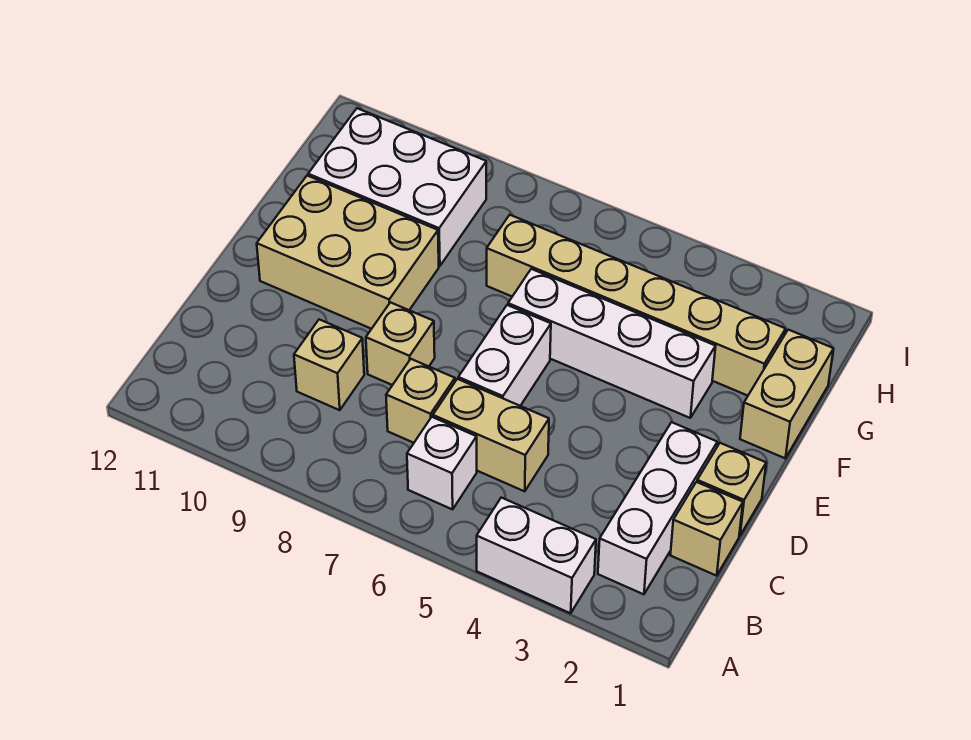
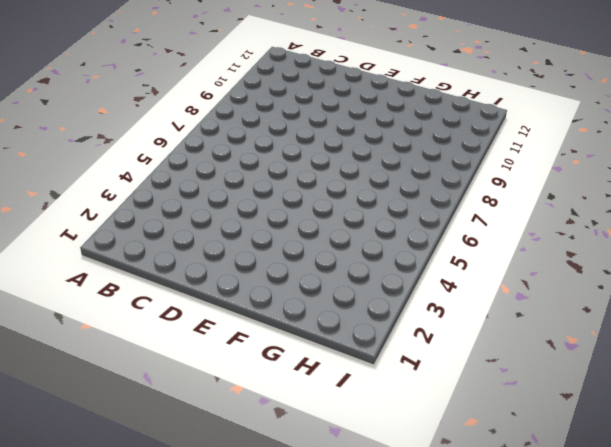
none -> white brick A3:A4 level 1
none -> white brick B2:D2 level 1
none -> white brick B6 level 1

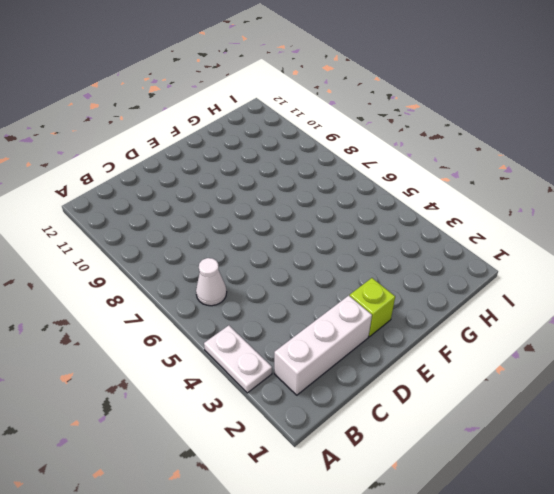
white plate A3:A4 level 1 -> white brick A3:A4 level 1
white cone B6 level 1 -> white brick B6 level 1
lime brick E2 level 1 -> none
none -> tan brick C1 level 1
none -> tan brick C5:C6 level 1
none -> tan brick C7 level 1

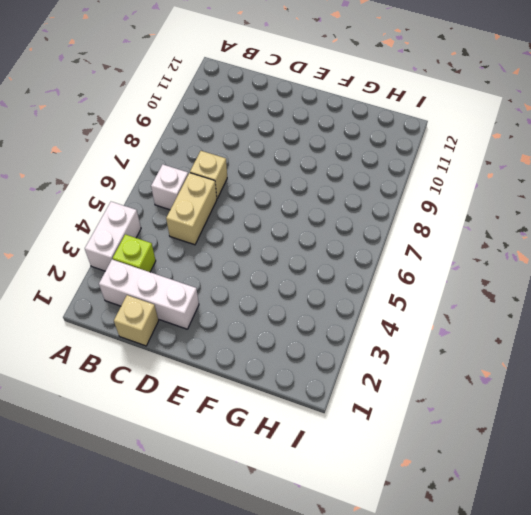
lime brick B3 level 1 -> none
none -> tan brick C9 level 1
none -> tan brick D1 level 1
none -> white brick D6:E6 level 1

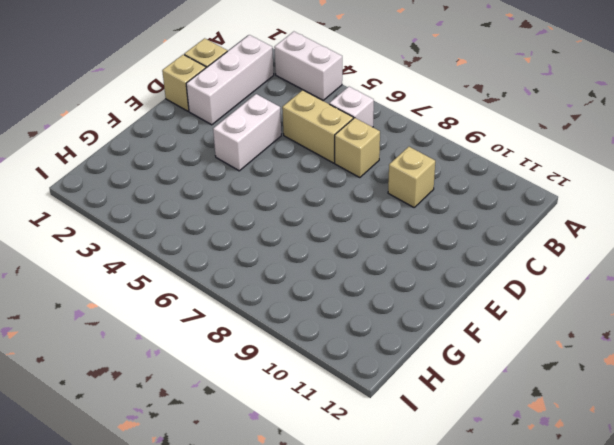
white brick D4:E4 level 1 -> white brick D6:E6 level 1
none -> tan brick D8 level 1
none -> tan brick E9:F11 level 1
none -> tan brick F1:G1 level 1

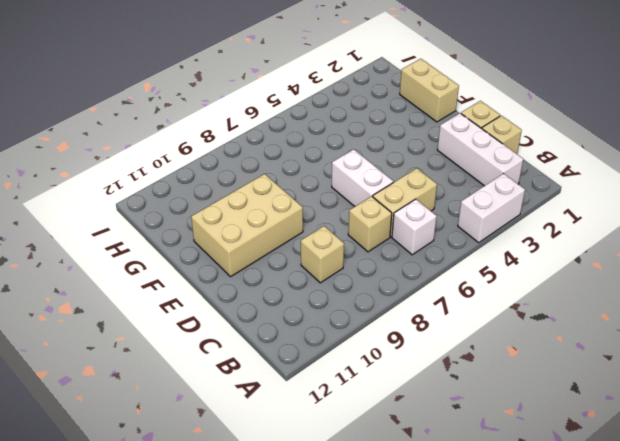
none -> tan brick D8 level 1
none -> white brick F3:F6 level 1
none -> tan brick G2:G7 level 1

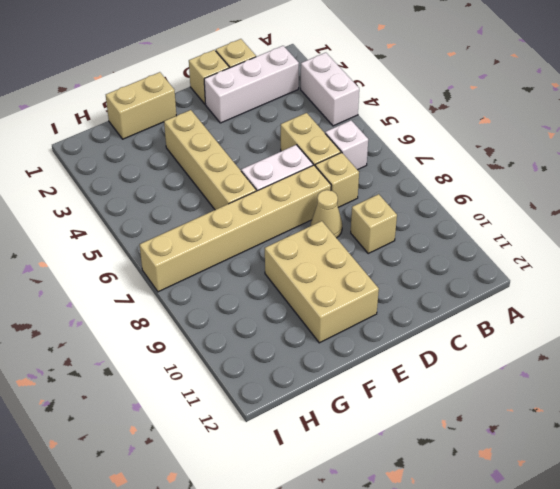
tan brick D7:I7 level 1 -> tan brick G2:G7 level 1
tan cone D8 level 1 -> tan brick D8 level 1
tan brick F3:F6 level 1 -> white brick F3:F6 level 1
none -> white brick G9:H11 level 1

